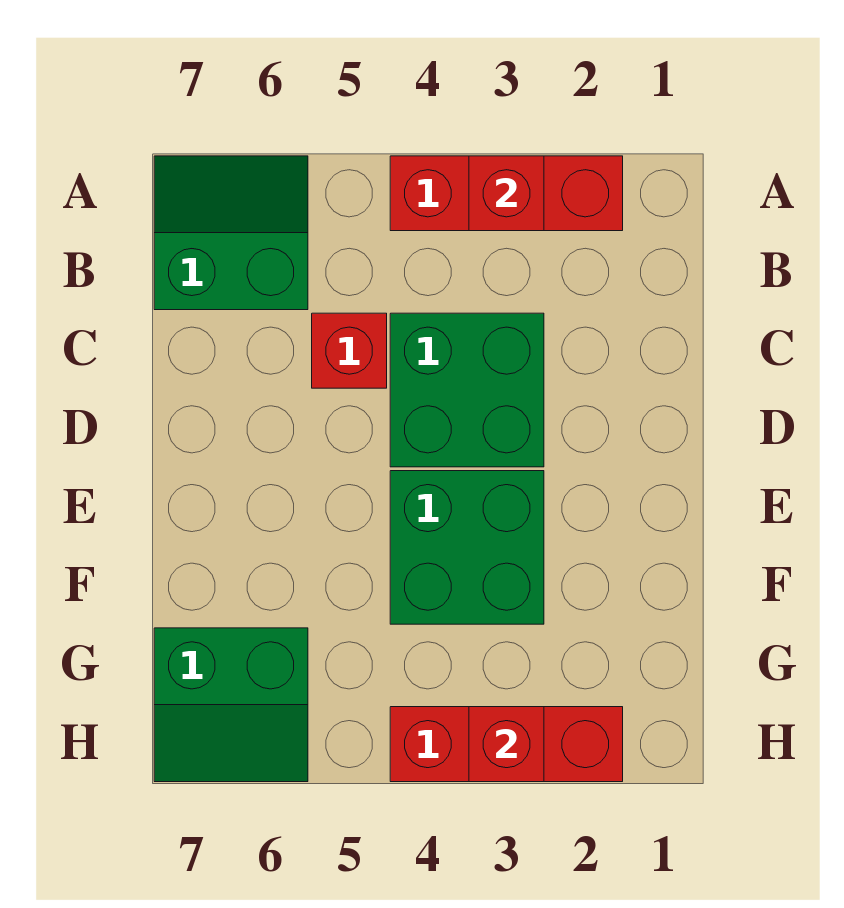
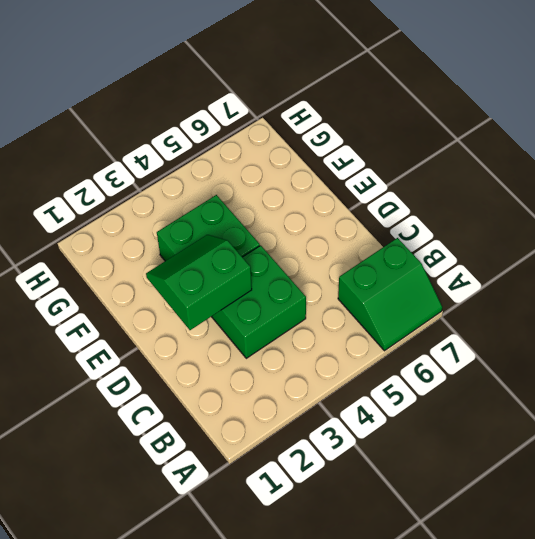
green slope D2:E3 level 2 top D -> green slope G6:H7 level 1 top G
none -> red brick A2:A4 level 1
none -> red brick C5 level 1

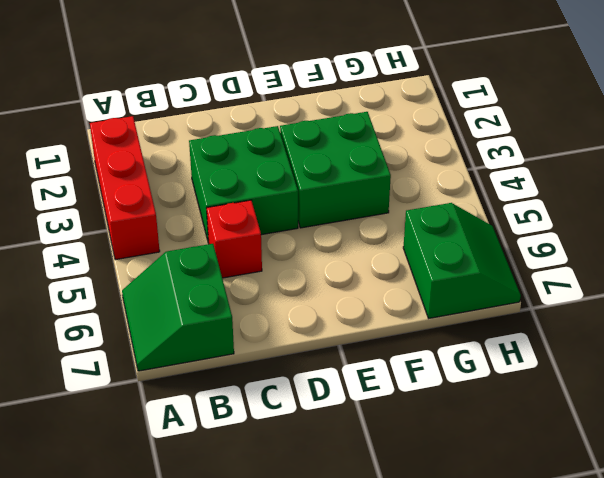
none -> red brick H2:H4 level 1
none -> red brick A3 level 2

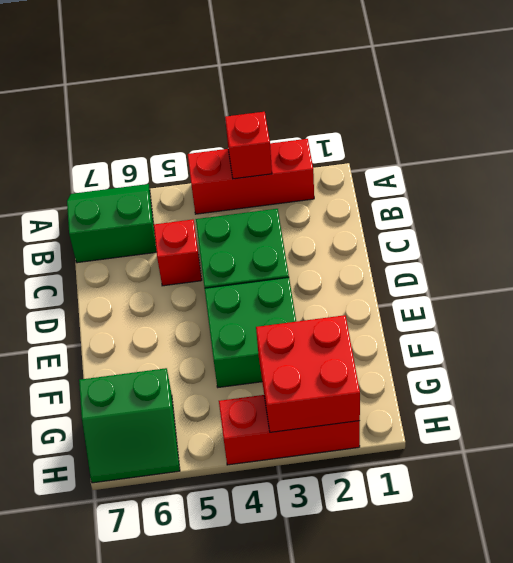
red brick G2:H3 level 2 -> red brick H3 level 2

